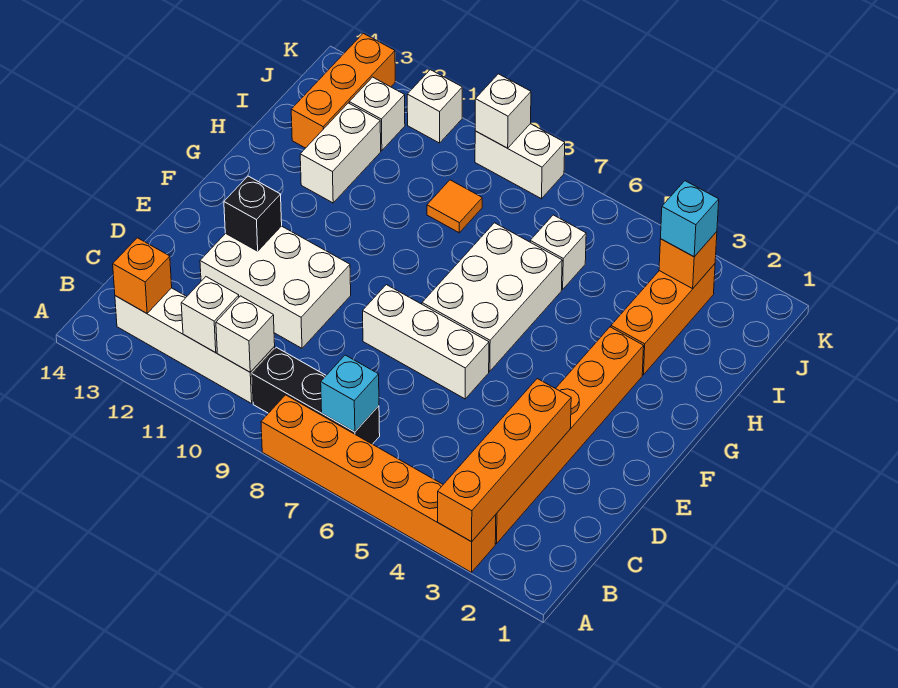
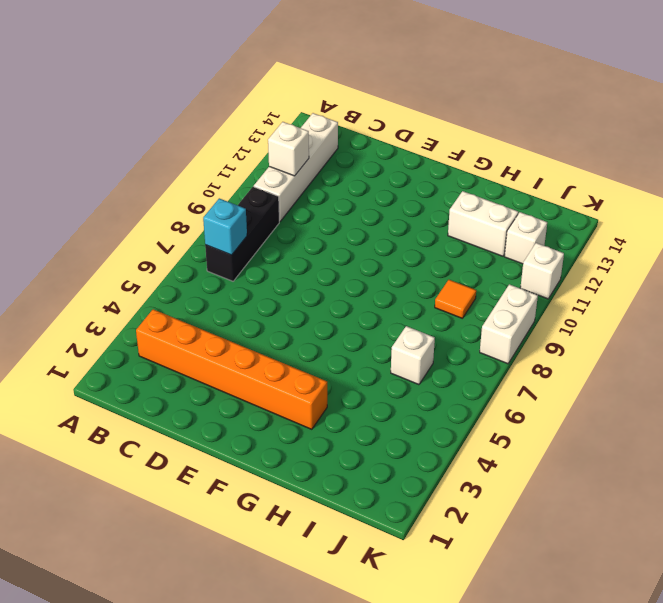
none -> orange brick A3:A8 level 1
none -> white brick D10:E12 level 1
none -> white brick E6:E8 level 1

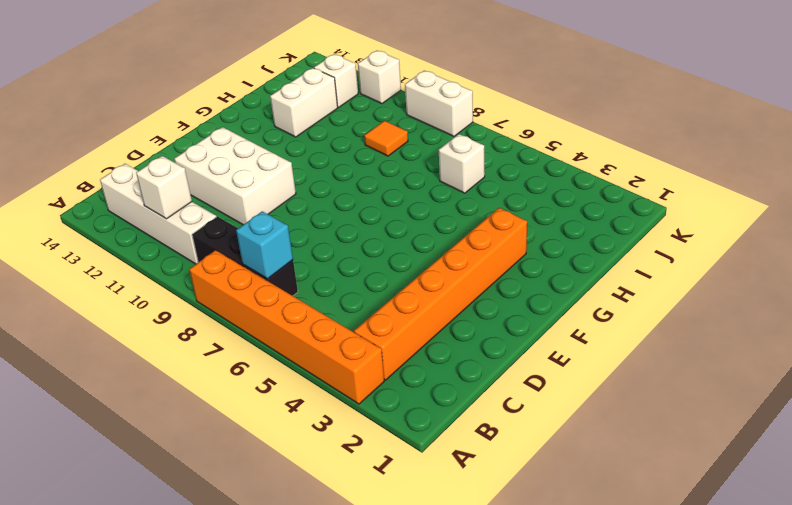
none -> white brick E6:E8 level 1
none -> white brick F6:H7 level 1
none -> orange brick H3:J3 level 1

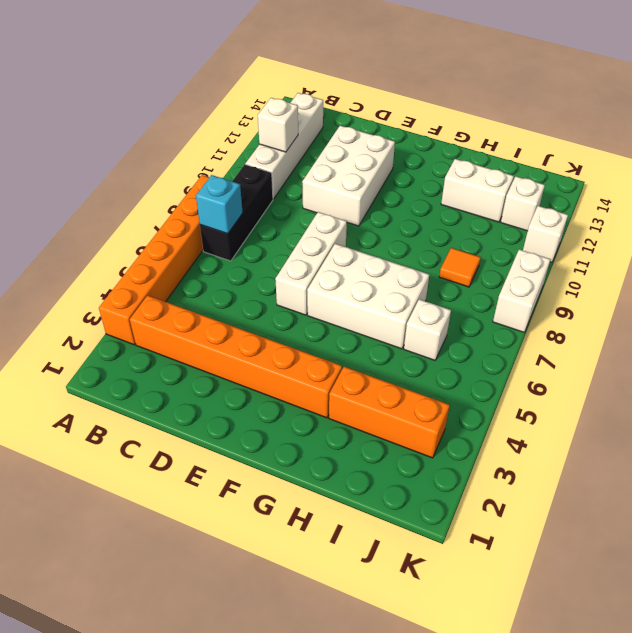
none -> orange brick I13:K13 level 1
none -> orange brick A3:D3 level 2
none -> white brick B10 level 2

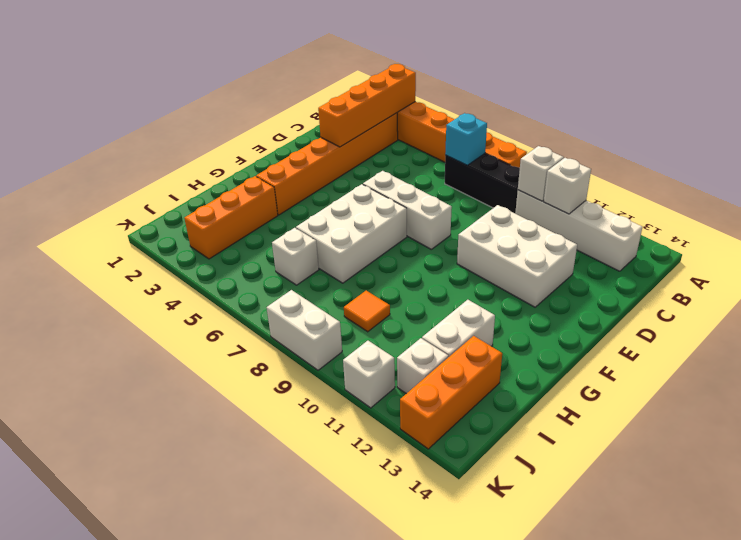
none -> orange brick B13 level 2
none -> black brick E12 level 2
none -> orange brick J3 level 2

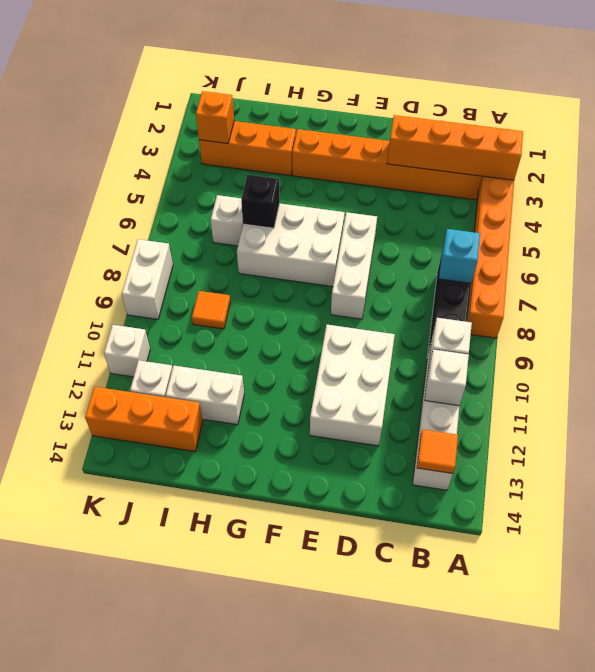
orange tile B13 level 2 -> orange brick B13 level 2
black brick H6 level 2 -> black brick E12 level 2
none -> white brick K9 level 2
none -> cyan brick J3 level 3

